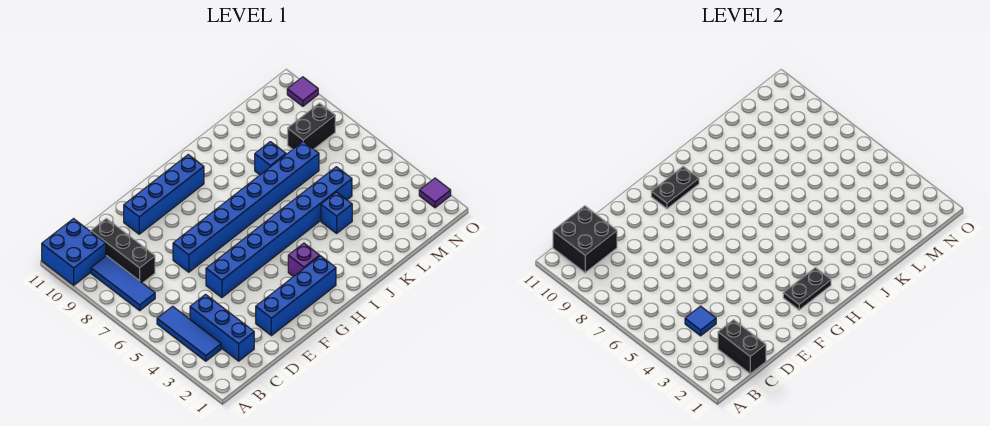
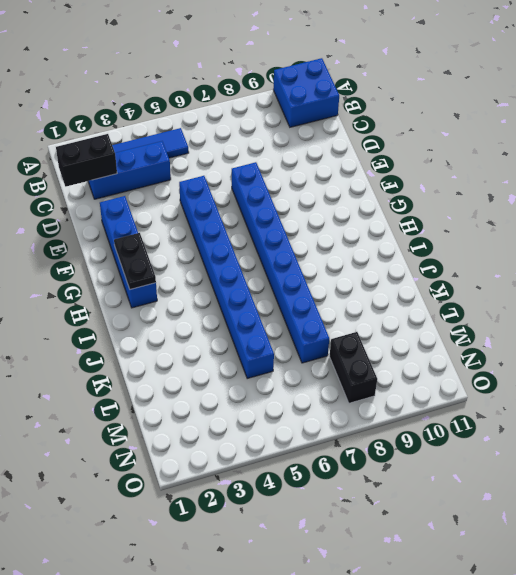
none -> blue tile B7:B9 level 1
none -> black brick C8:C10 level 1
none -> blue brick E10:H10 level 1

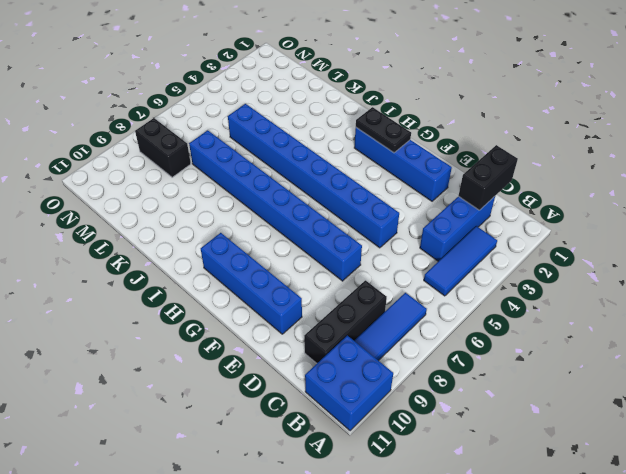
none -> purple brick H3 level 1
none -> blue brick K4 level 1
none -> blue brick K8 level 1

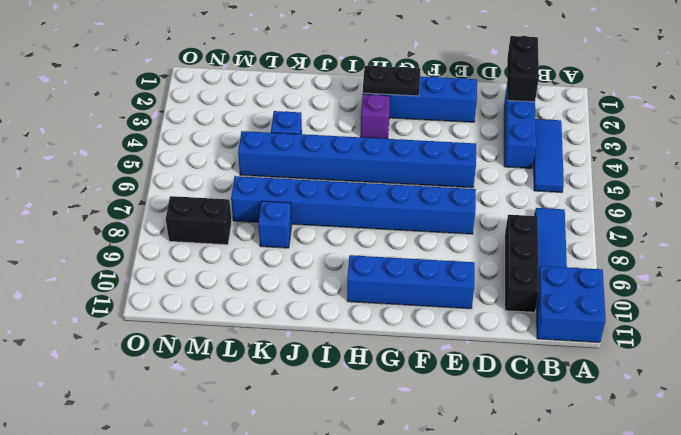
none -> purple tile O2 level 1
none -> purple tile O10 level 1
none -> black brick B10:C11 level 2

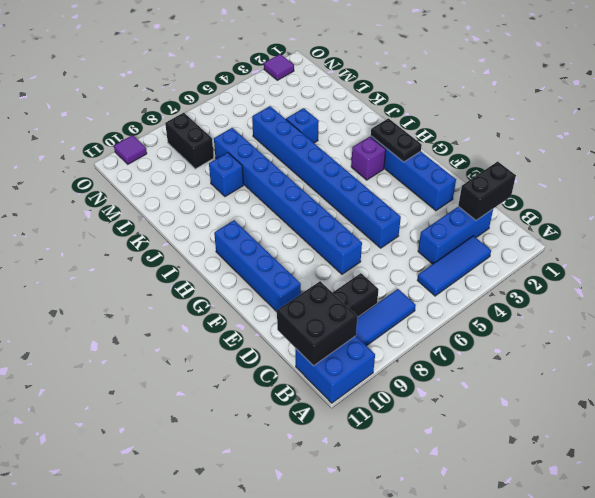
none -> blue tile C4 level 2
none -> black plate G10:H10 level 2

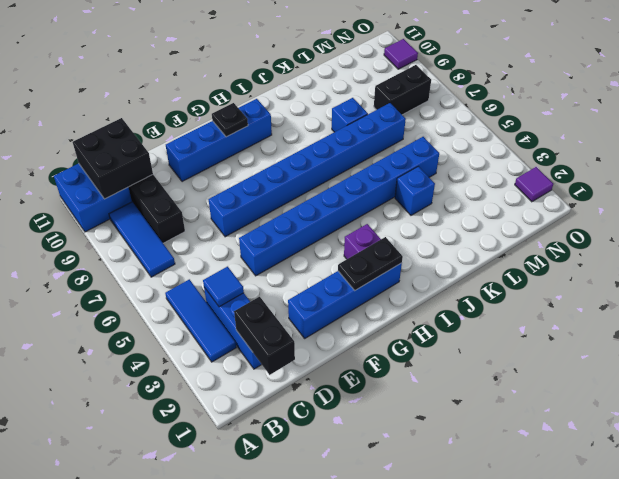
black plate G10 level 2 -> black plate G10:H10 level 2

